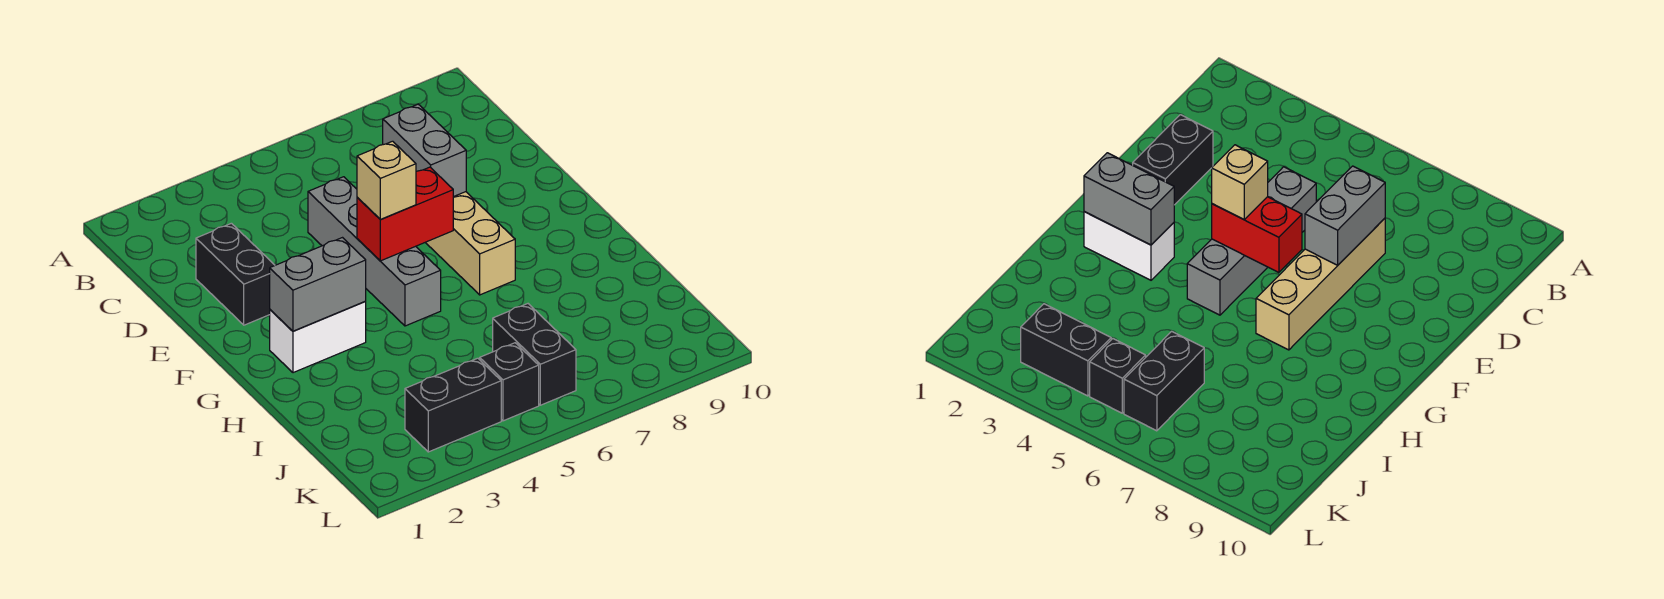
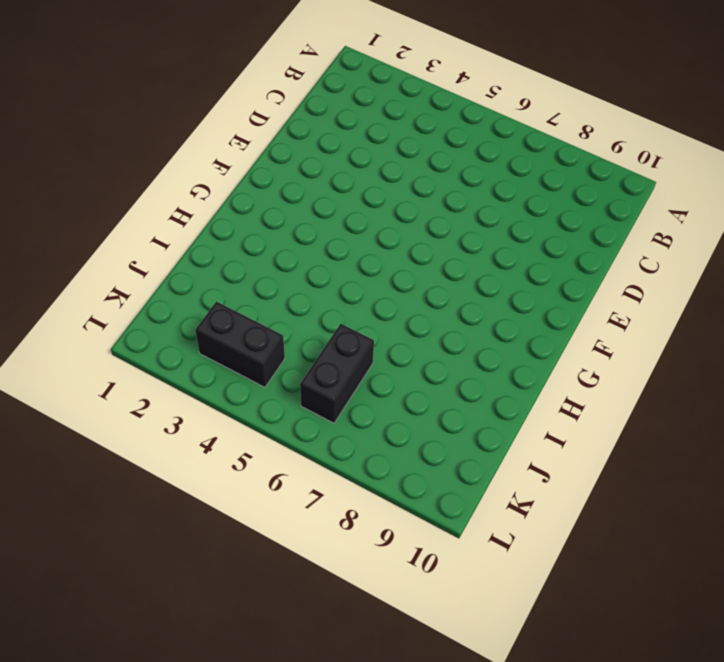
none -> black brick D2:E2 level 1
none -> grey brick D5:G5 level 1

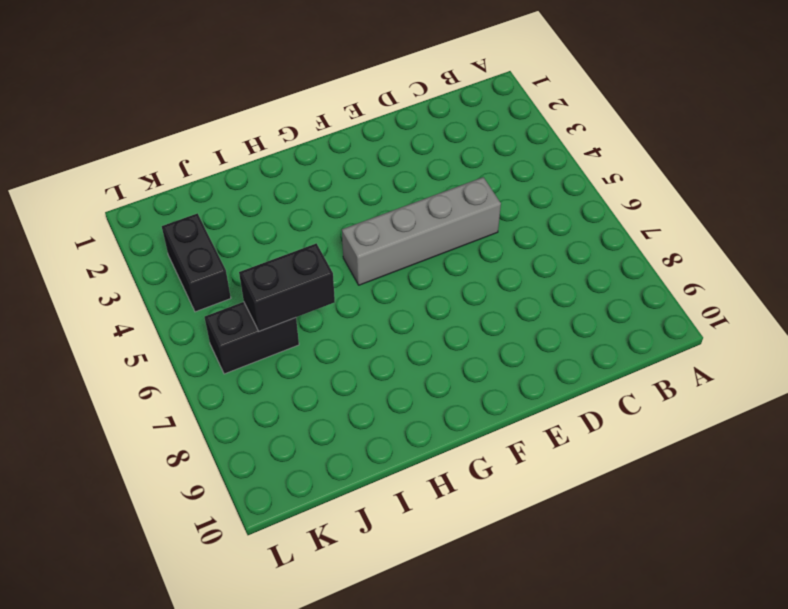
black brick I6:J6 level 2 -> black brick D2:E2 level 1
none -> tan brick D7:G7 level 1
none -> white brick G2:G3 level 1

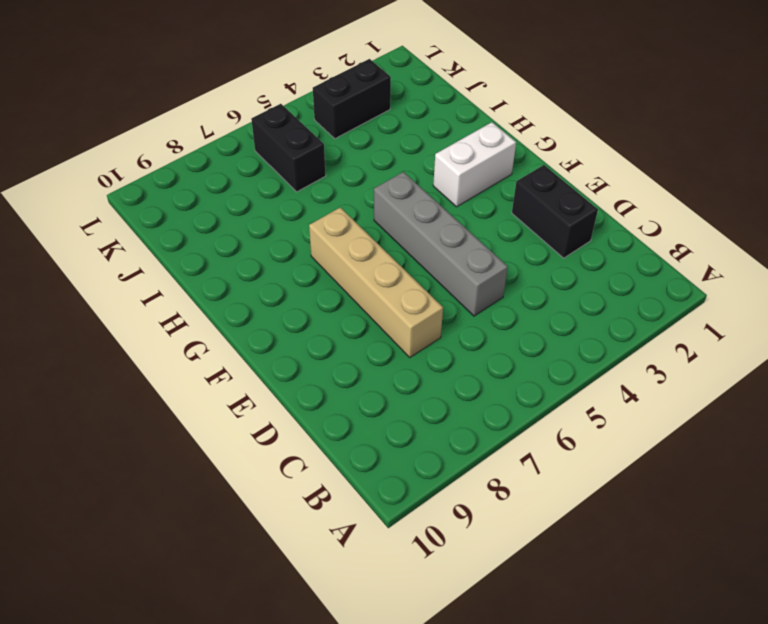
none -> black brick K5 level 1
none -> grey brick D7:E7 level 2

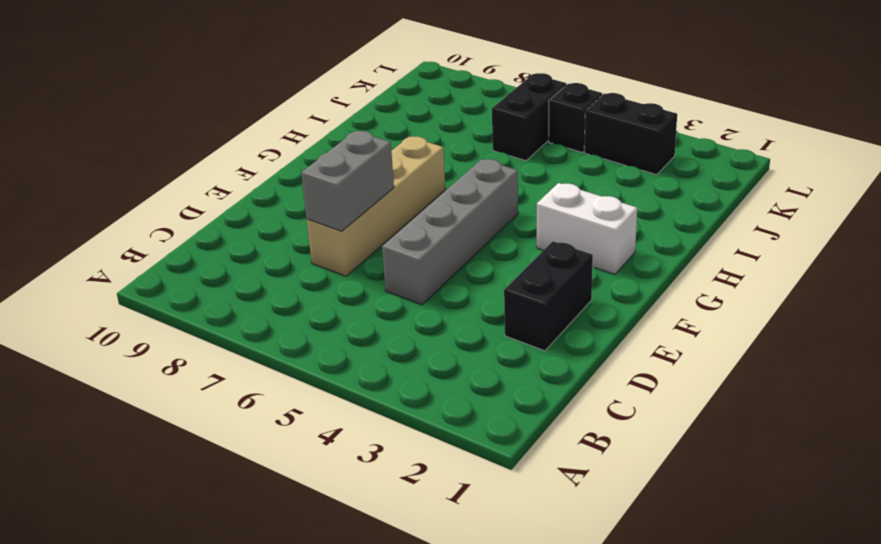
none -> red brick F5:F6 level 2
none -> grey brick G2:G3 level 2

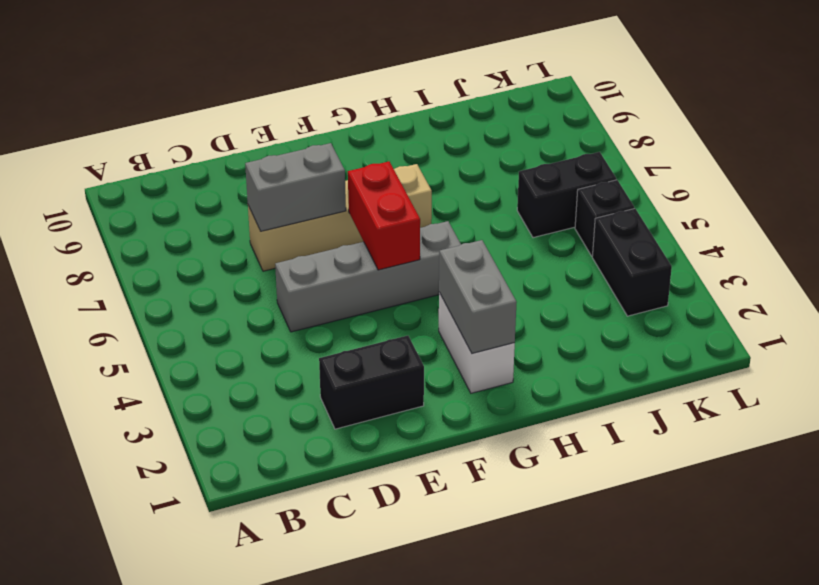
none -> tan brick F5 level 3

